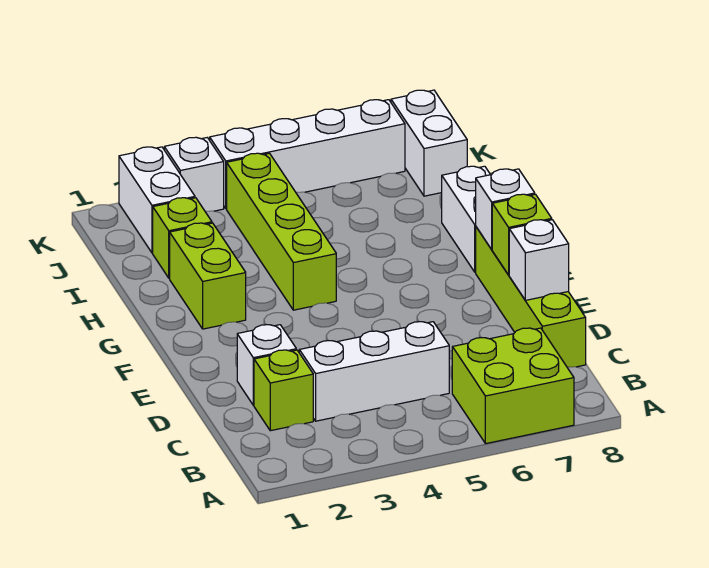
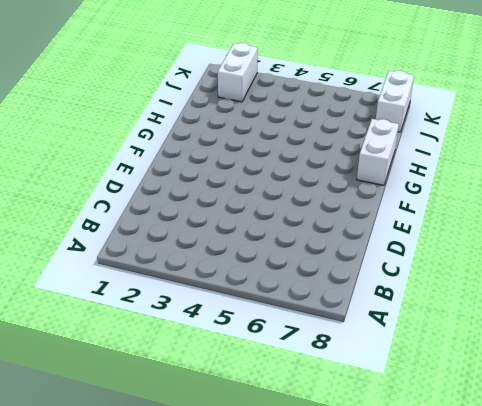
none -> lime brick A6:B7 level 1
none -> lime brick C2 level 1
none -> white brick C3:C5 level 1

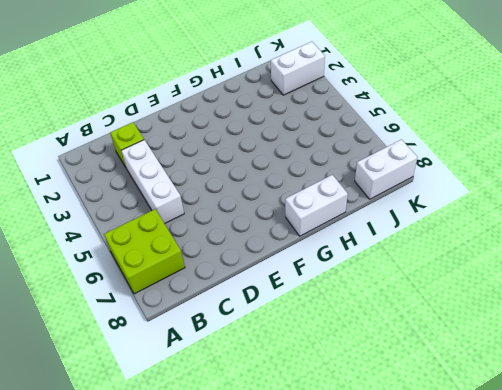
none -> lime brick C8:F8 level 1
none -> white brick D2 level 1
none -> lime brick G2:H2 level 1

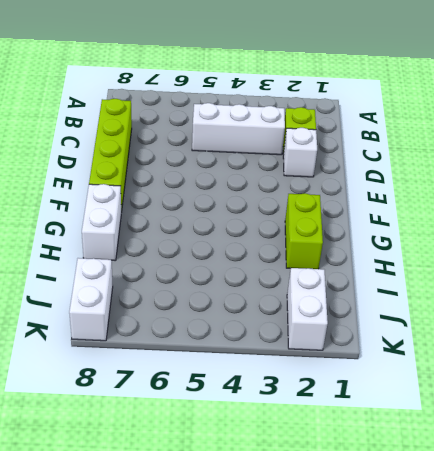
none -> lime brick A6:B7 level 1
none -> lime brick G4:J4 level 1
none -> lime brick I2 level 1

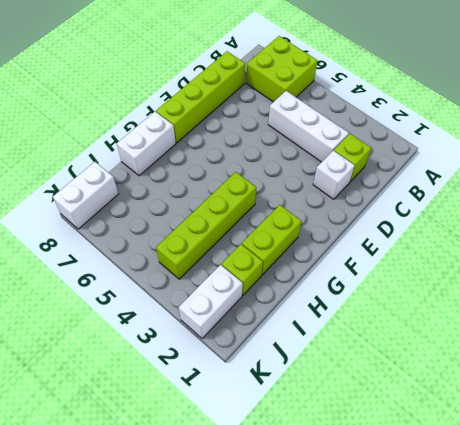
none -> white brick K3 level 1
none -> white brick K4:K7 level 1
none -> white brick D8 level 2

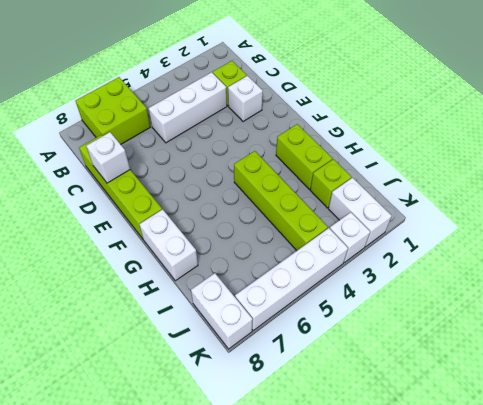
none -> lime brick E8 level 2
none -> white brick F8 level 2

